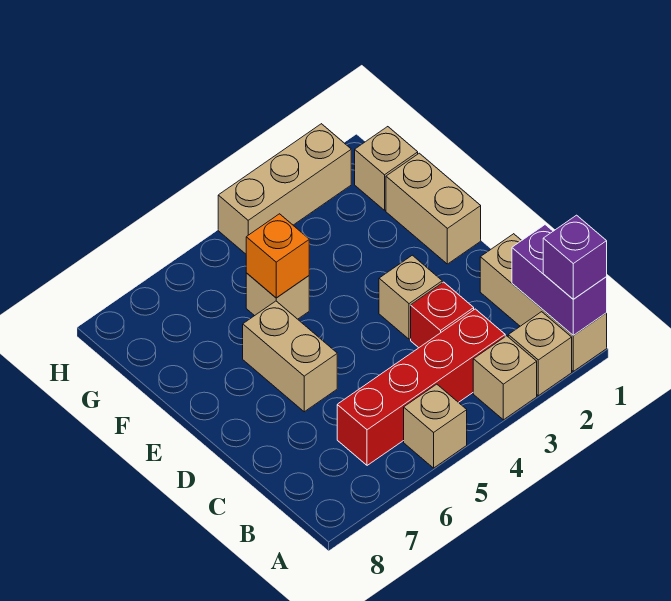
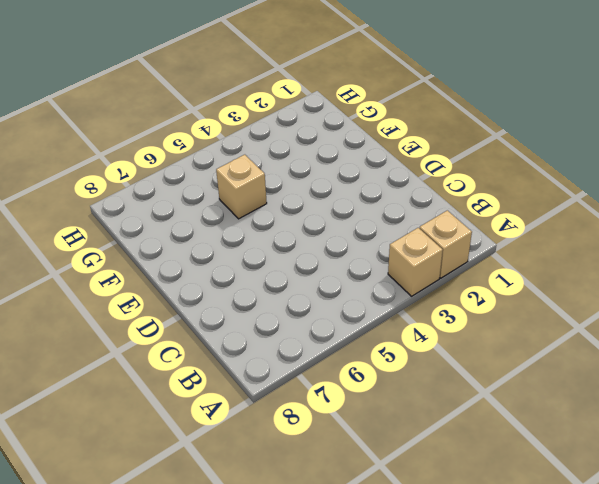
none -> tan brick A1:C1 level 1
none -> tan brick A5 level 1
none -> red brick B3:B6 level 1

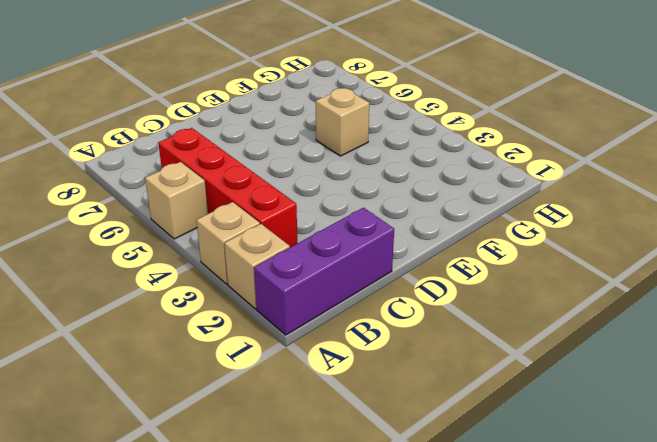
purple brick A1:C1 level 1 -> tan brick A1:C1 level 1
none -> red brick C3 level 1
none -> tan brick D3 level 1
none -> tan brick D6:E6 level 1

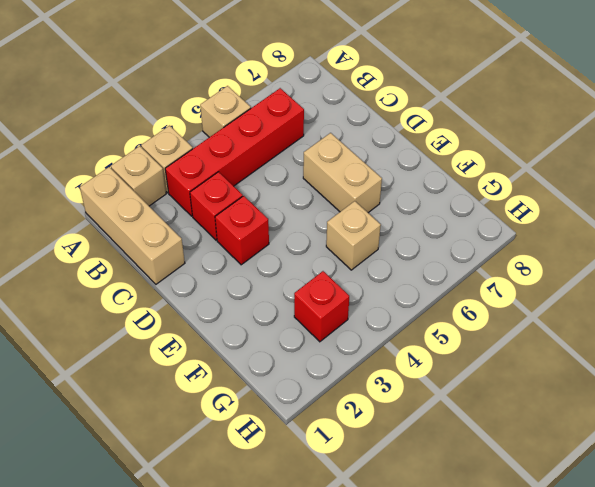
red brick D3 level 1 -> tan brick D3 level 1
red brick G3 level 1 -> none
none -> tan brick E1:F1 level 1
none -> tan brick G1 level 1
none -> tan brick H2:H4 level 1

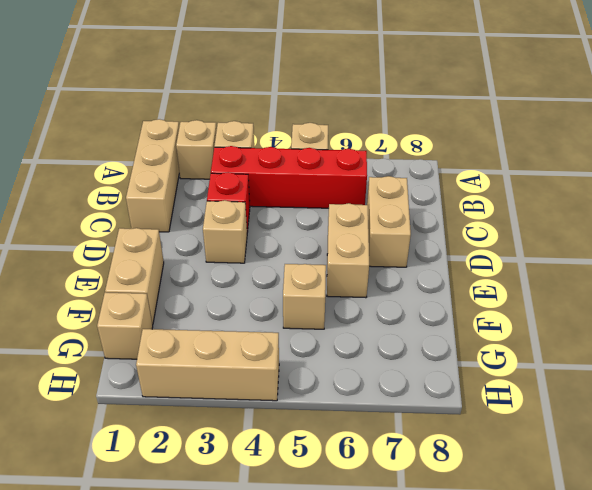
tan brick C7:D7 level 1 -> none
none -> purple brick A1:B1 level 2
none -> orange brick F5 level 2
none -> purple brick A1 level 3

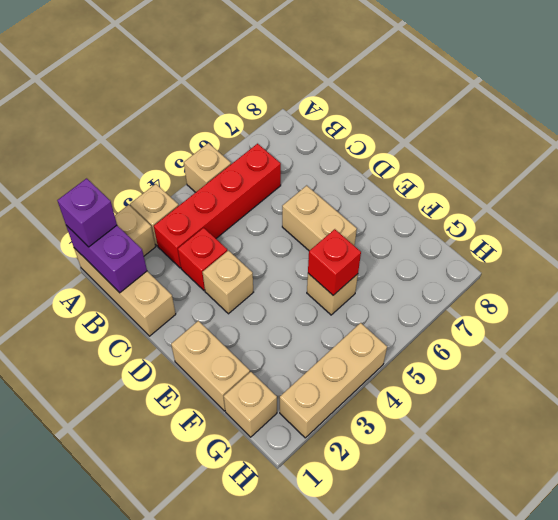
red brick F5 level 2 -> orange brick F5 level 2

